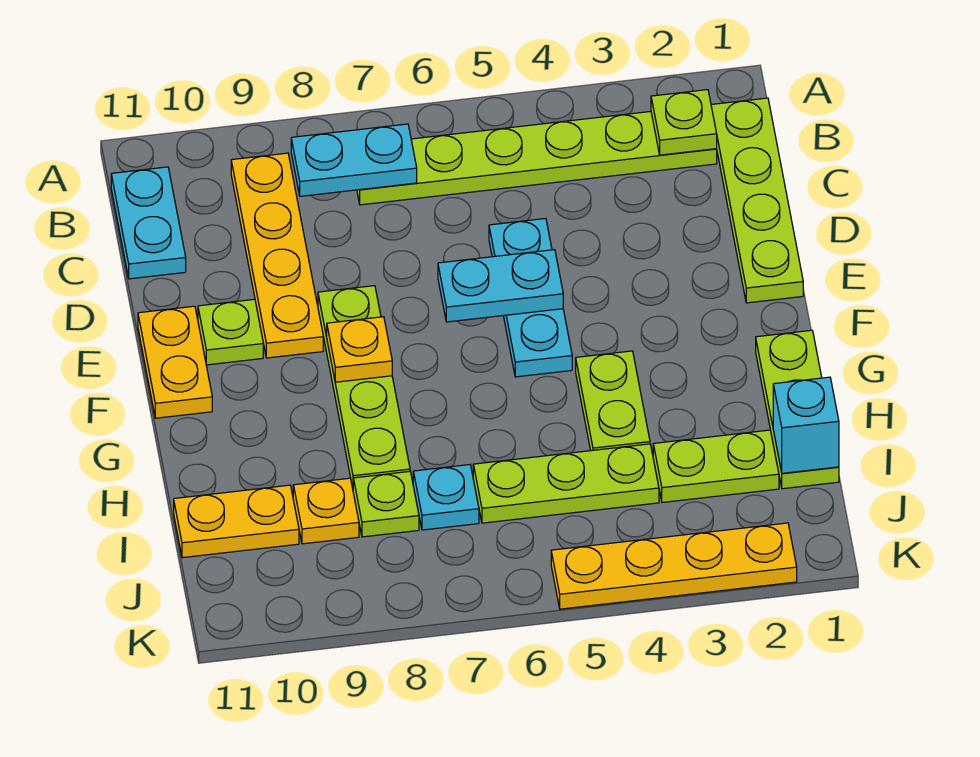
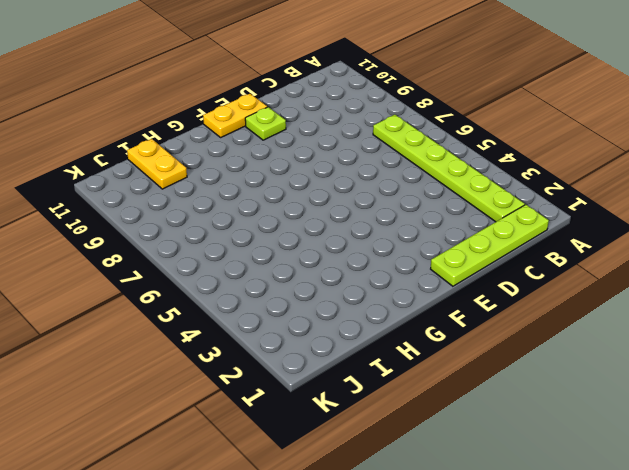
none -> yellow plate B9:E9 level 1
none -> cyan plate B11:C11 level 1
none -> cyan plate D5:F5 level 1

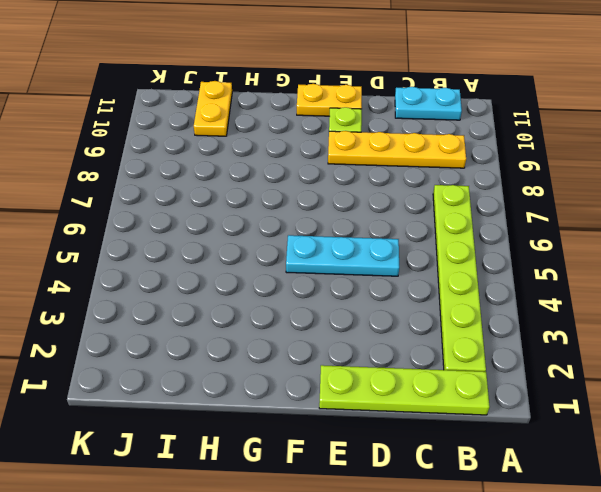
none -> lime plate E8:H8 level 1
none -> lime plate G1:I1 level 1
none -> lime plate G4:H4 level 1

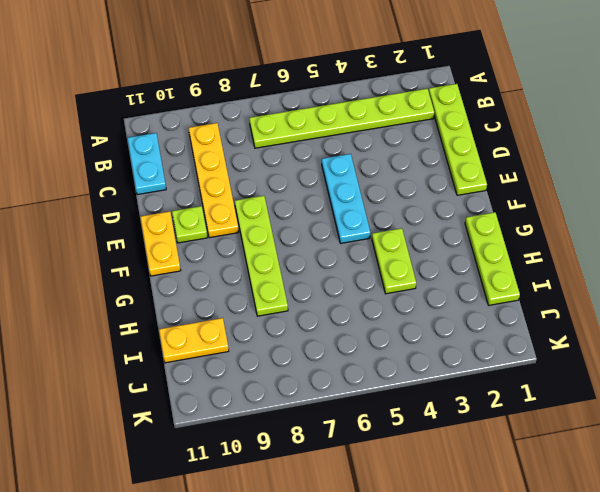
none -> lime plate I2:I3 level 1
none -> lime plate I4:I6 level 1
none -> cyan plate I7 level 1

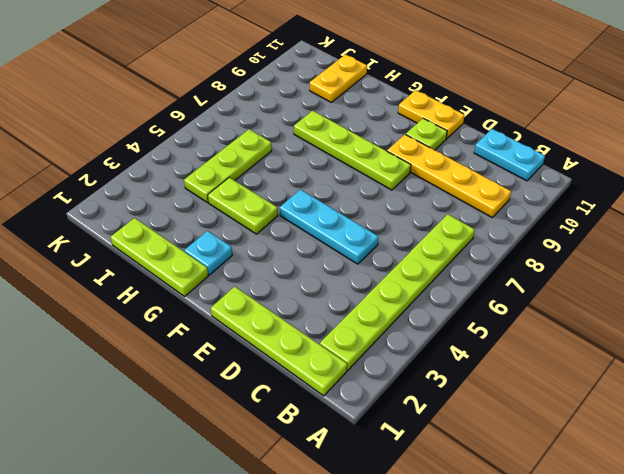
cyan plate G2 level 1 -> cyan plate I7 level 1
none -> lime plate I2:I3 level 1
none -> lime plate I8 level 1
none -> yellow plate I9 level 1

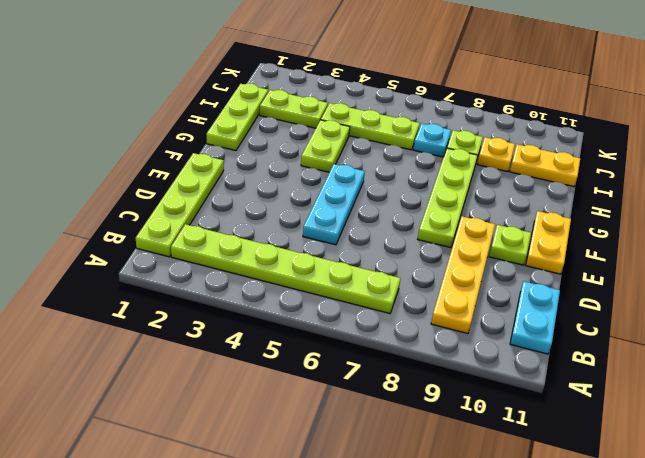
none -> yellow plate K2:K5 level 1
none -> lime plate B2 level 2
none -> cyan plate B7:B8 level 2

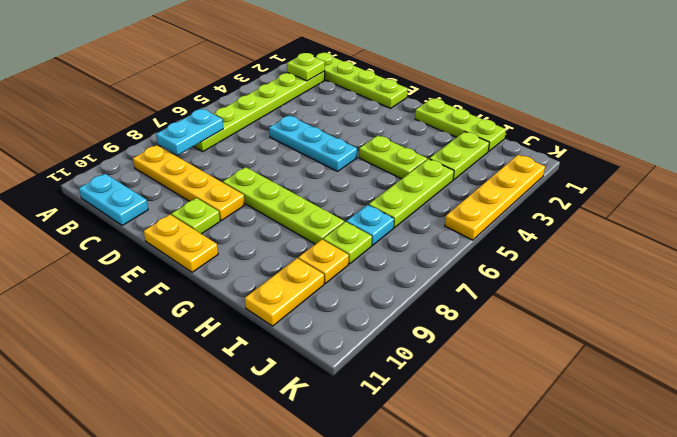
none -> cyan plate E5:E6 level 2
none -> yellow plate F8 level 2
none -> cyan brick I1 level 2

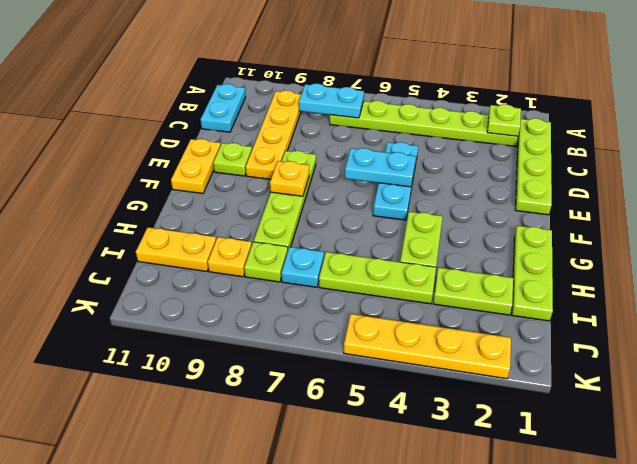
none -> cyan brick I1 level 2

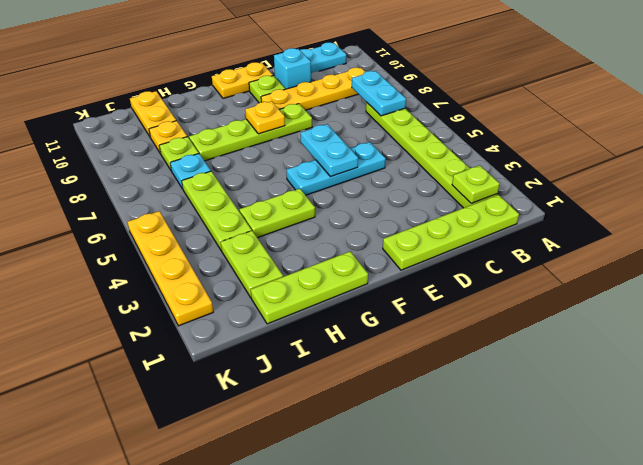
cyan brick D10 level 1 -> cyan brick I1 level 2

